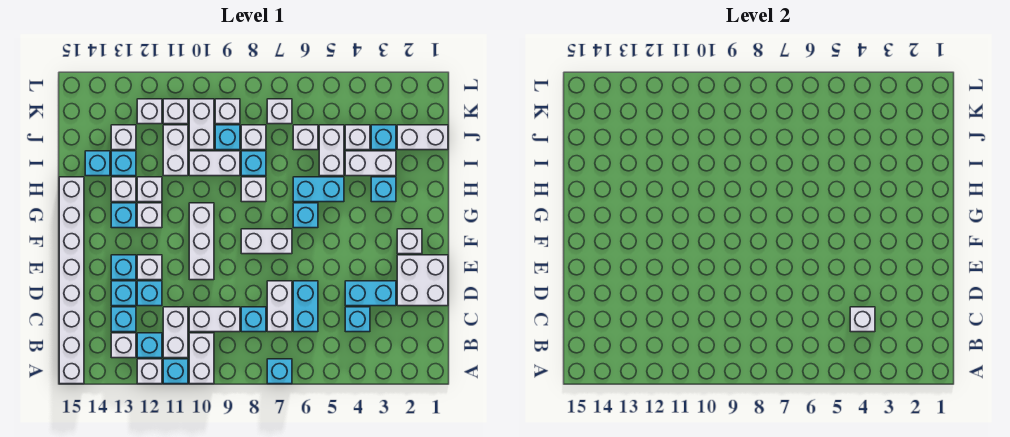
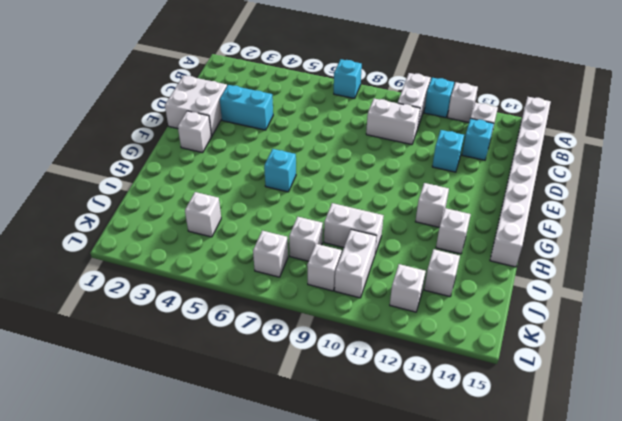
none -> white brick B11:C11 level 1
none -> cyan brick B12 level 1
none -> cyan brick C4 level 1
none -> cyan brick C6:D6 level 1

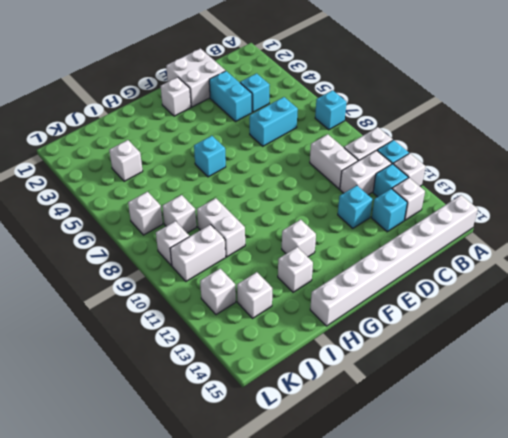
none -> white brick C7:D7 level 1
none -> cyan brick C8 level 1
none -> cyan brick D13 level 1
none -> white brick E10:G10 level 1

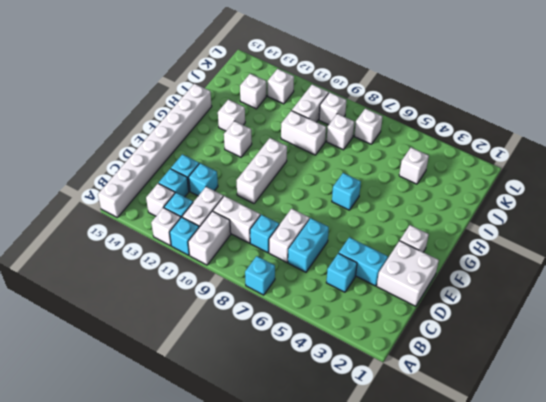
none -> white brick E12 level 1
none -> cyan brick E13 level 1
none -> white brick F7:F8 level 1
none -> cyan brick G13 level 1

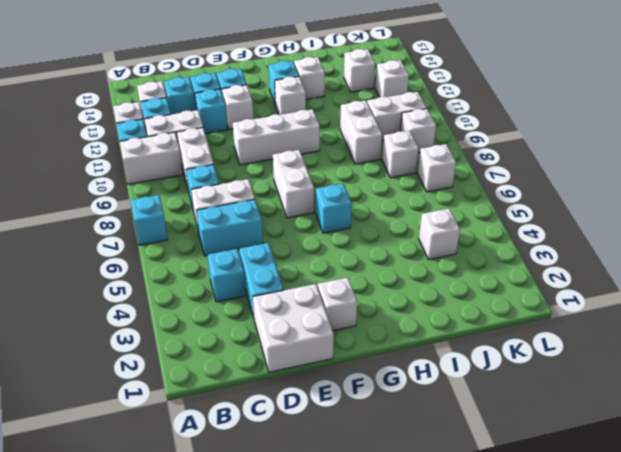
none -> white brick A15:H15 level 1
none -> cyan brick H3 level 1
none -> cyan brick H5:H6 level 1
none -> white brick H8 level 1

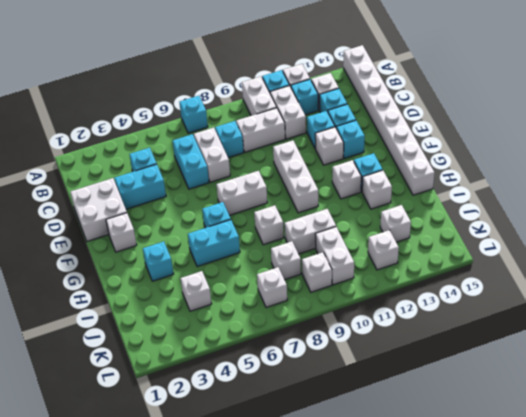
none -> white brick H12 level 1
none -> white brick I3:I4 level 1
none -> white brick I5:J5 level 1
none -> cyan brick I8 level 1

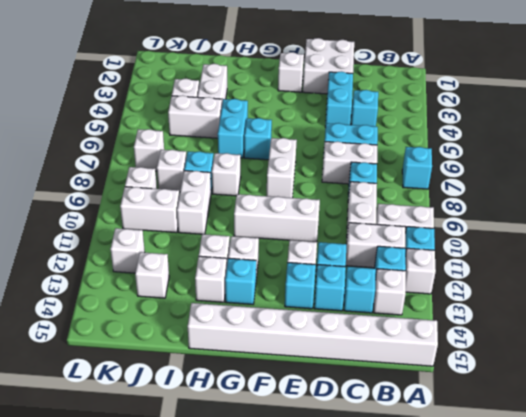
none -> cyan brick H3 level 1
none -> white brick I11:J11 level 1
none -> cyan brick I13 level 1
none -> cyan brick I14 level 1

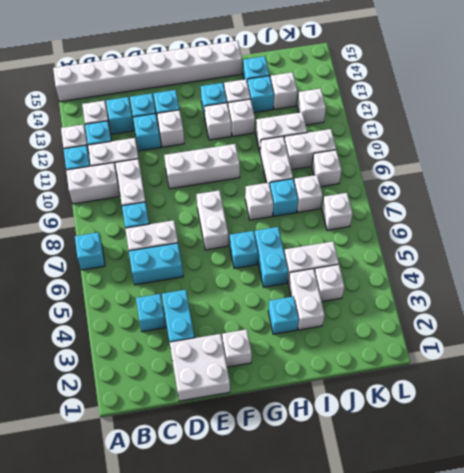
none -> white brick J1:J2 level 1
none -> cyan brick J3 level 1
none -> white brick J6 level 1
none -> cyan brick J9 level 1

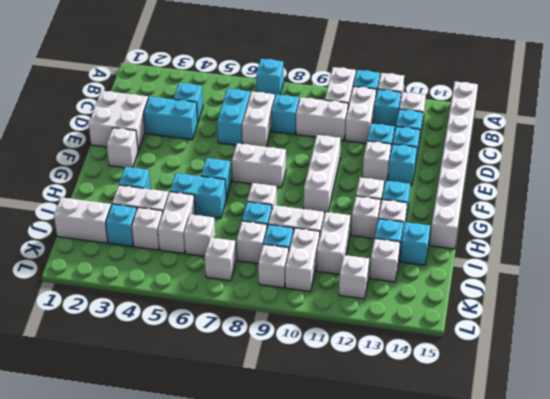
none -> white brick K11 level 1
none -> white brick C4 level 2

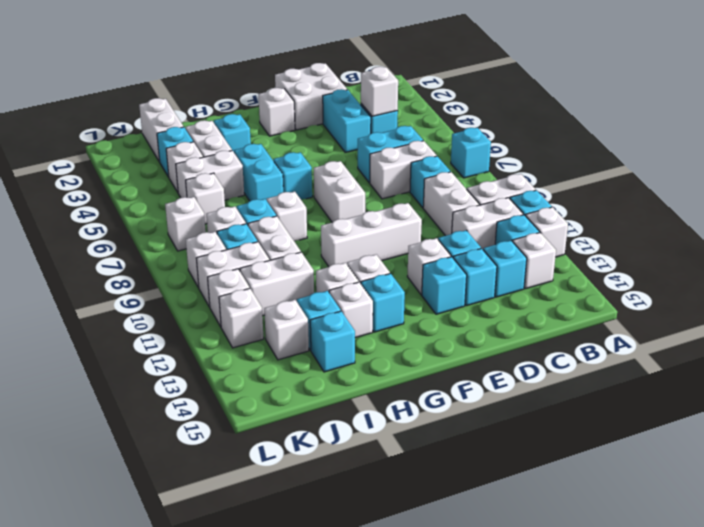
none -> white brick A15:H15 level 1

